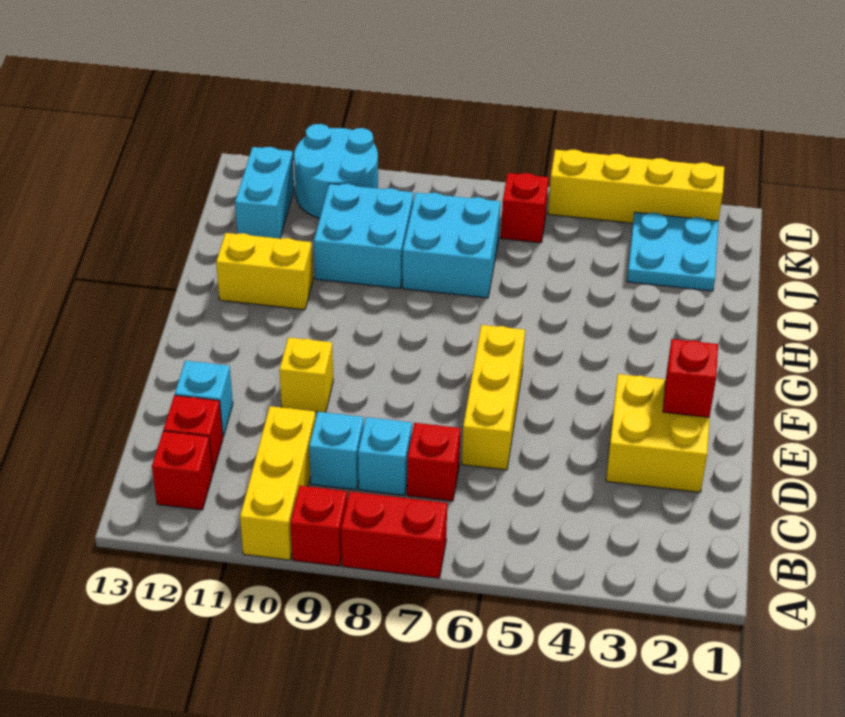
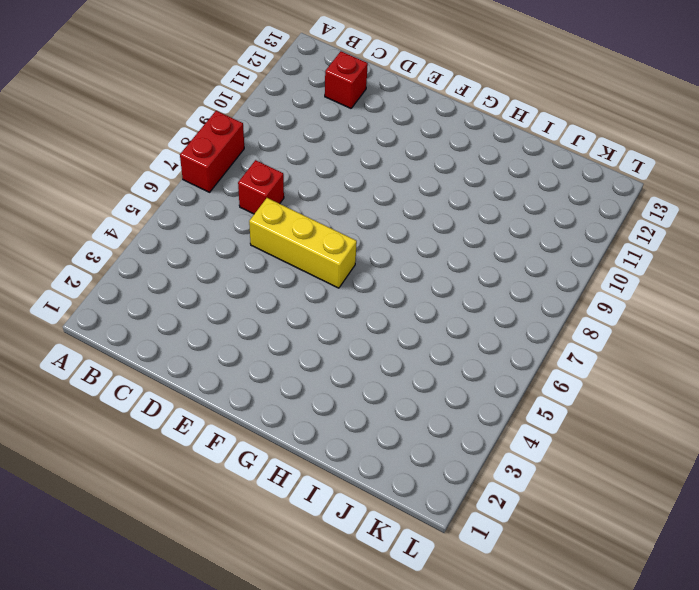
none -> red brick A9 level 1
none -> yellow brick A10:C10 level 1
none -> red brick B12 level 1

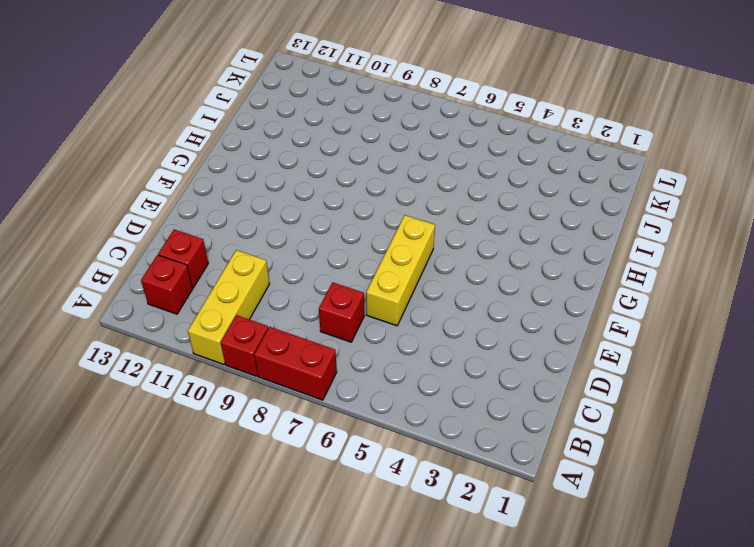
none -> cyan brick C8 level 1
none -> cyan brick C9 level 1
none -> yellow brick D2:E3 level 1

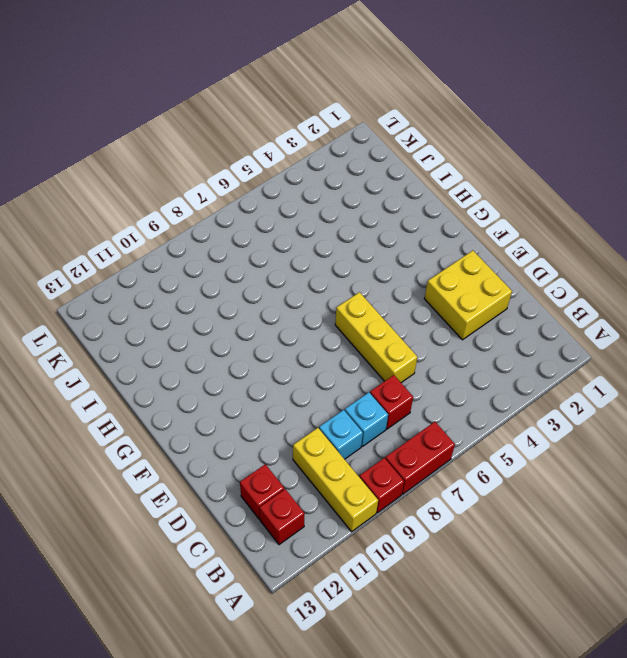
none -> cyan brick D12 level 1
none -> yellow brick E10 level 1
none -> yellow brick H11:H12 level 1

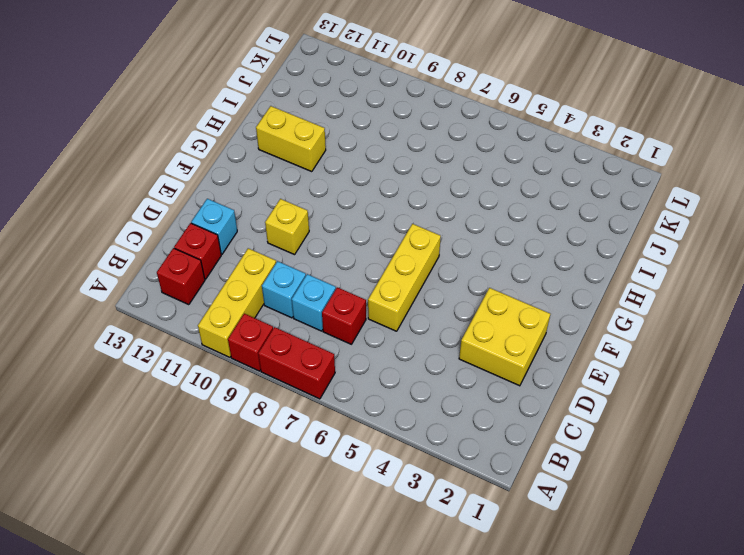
none -> cyan brick I7:J8 level 1
none -> cyan brick I9:J10 level 1
none -> cyan plate J2:K3 level 1

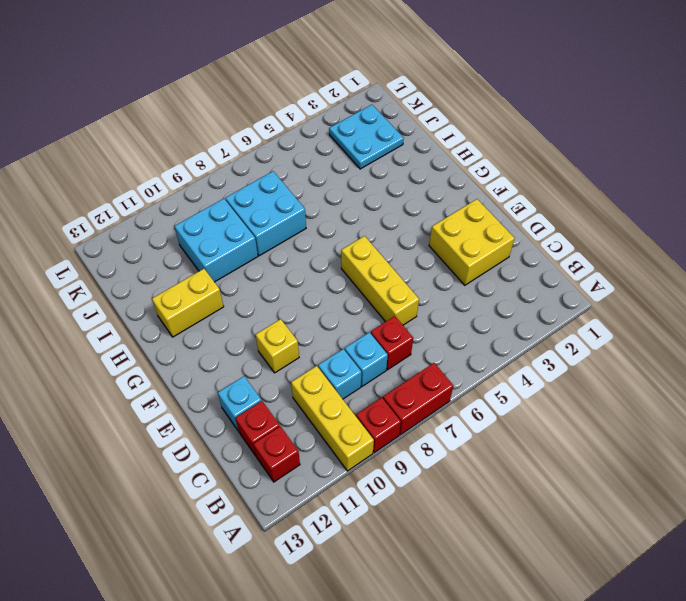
none -> cyan brick J12:K12 level 1
none -> red brick K6 level 1
none -> cyan round brick K10:L11 level 1

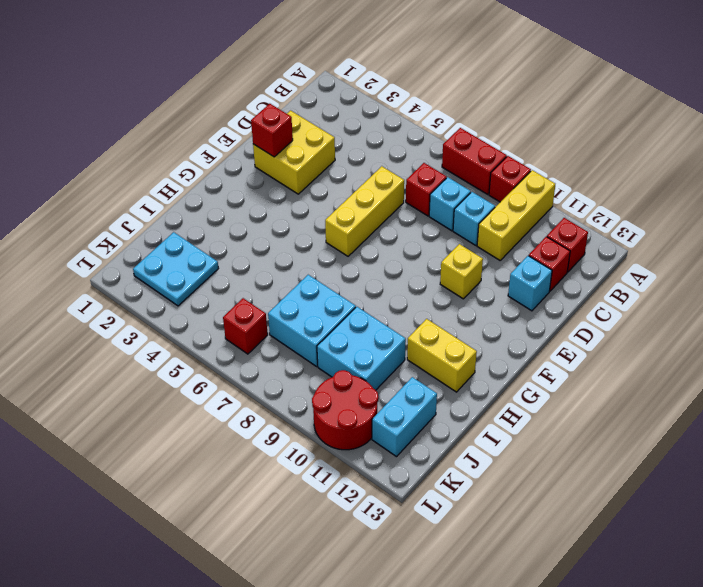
red round brick K10:L11 level 1 -> cyan round brick K10:L11 level 1
none -> yellow brick L2:L5 level 1

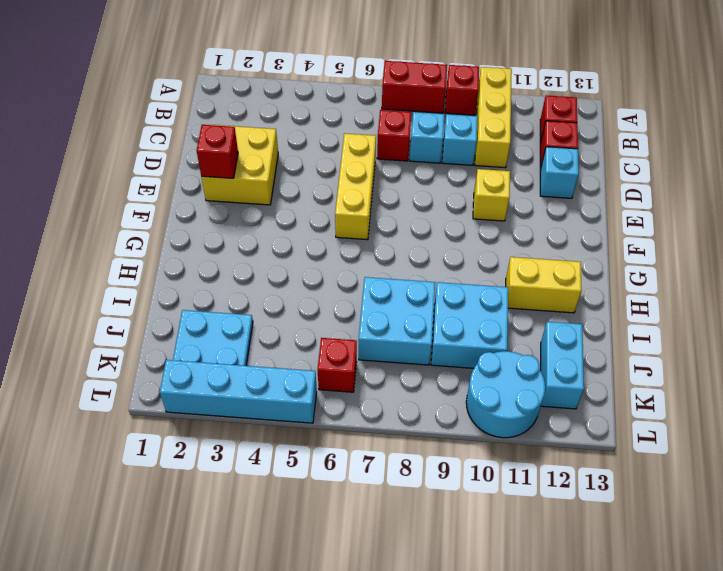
cyan brick L2:L5 level 1 -> yellow brick L2:L5 level 1

